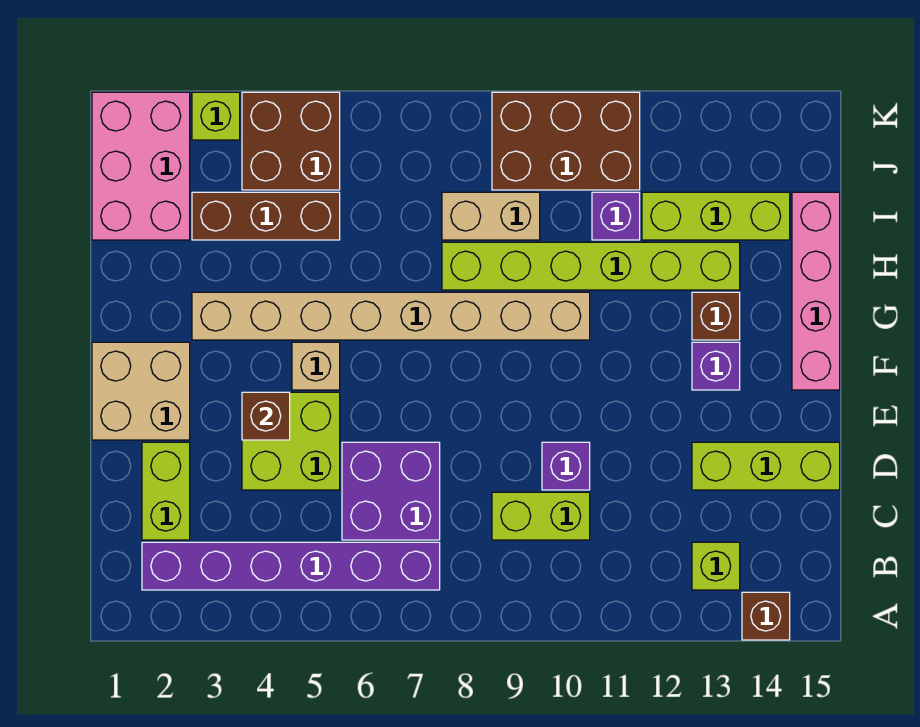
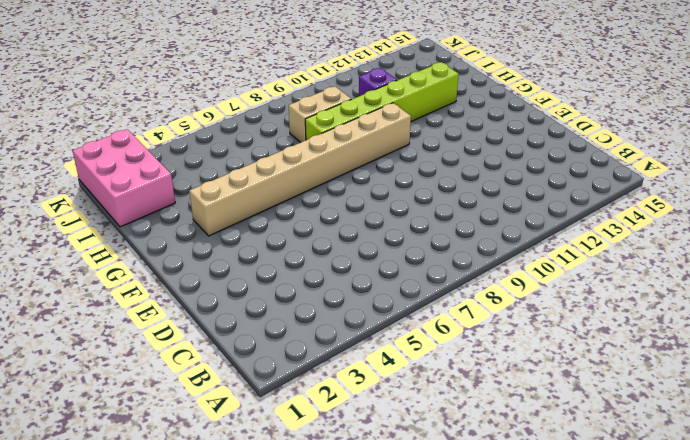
none -> brown brick A14 level 1
none -> purple brick B2:B7 level 1
none -> lime brick B13 level 1

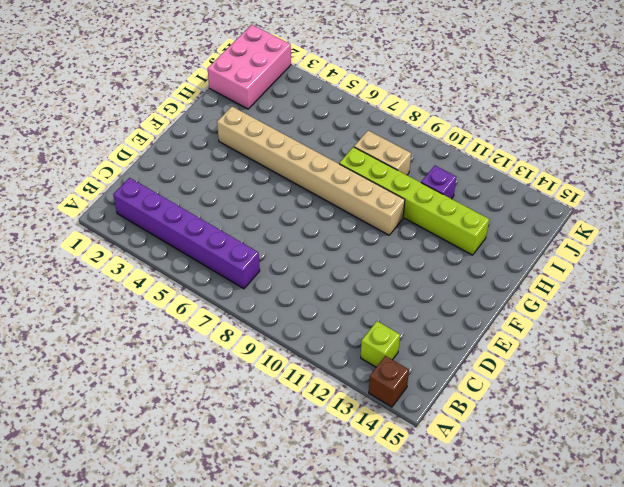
none -> lime brick C2:D2 level 1
none -> purple brick C6:D7 level 1
none -> lime brick C9:C10 level 1

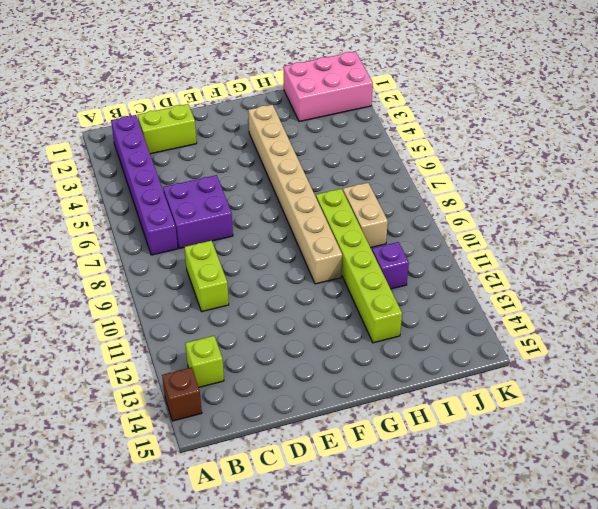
none -> lime brick D4:E5 level 1
none -> purple brick D10 level 1
none -> lime brick D13:D15 level 1

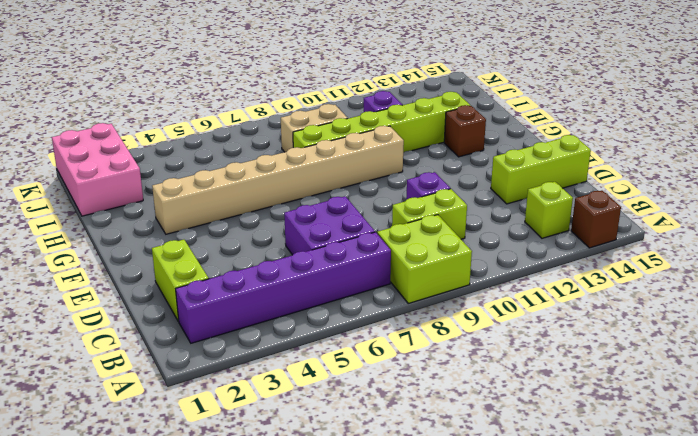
lime brick A8:B9 level 1 -> lime brick D4:E5 level 1
none -> tan brick E1:F2 level 1
none -> tan brick F5 level 1
none -> purple brick F13 level 1

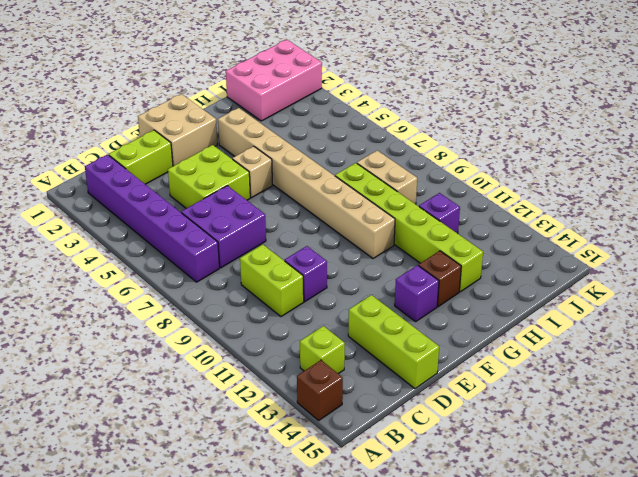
none -> pink brick F15:I15 level 1
none -> brown brick I3:I5 level 1
none -> lime brick I12:I14 level 1

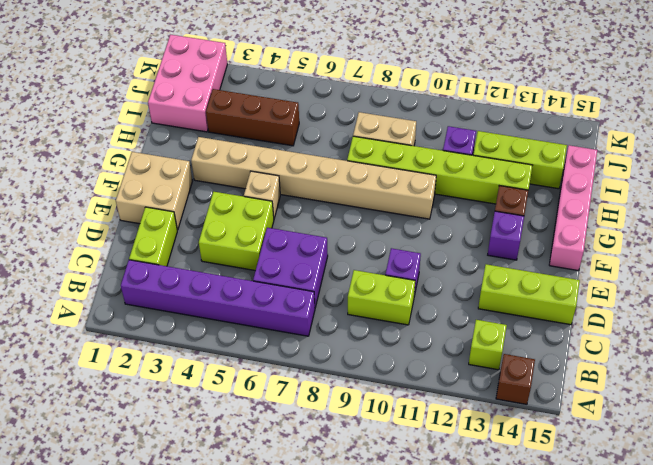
none -> brown brick J4:K5 level 1
none -> brown brick J9:K11 level 1
none -> lime brick K3 level 1

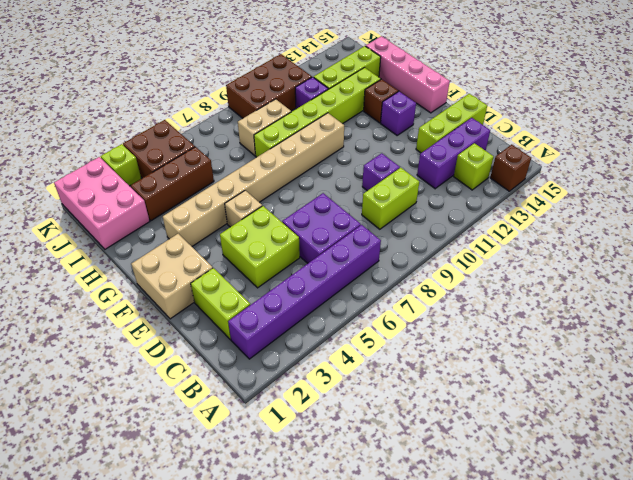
purple brick C12:C14 level 1 -> none
none -> brown brick E4 level 2

